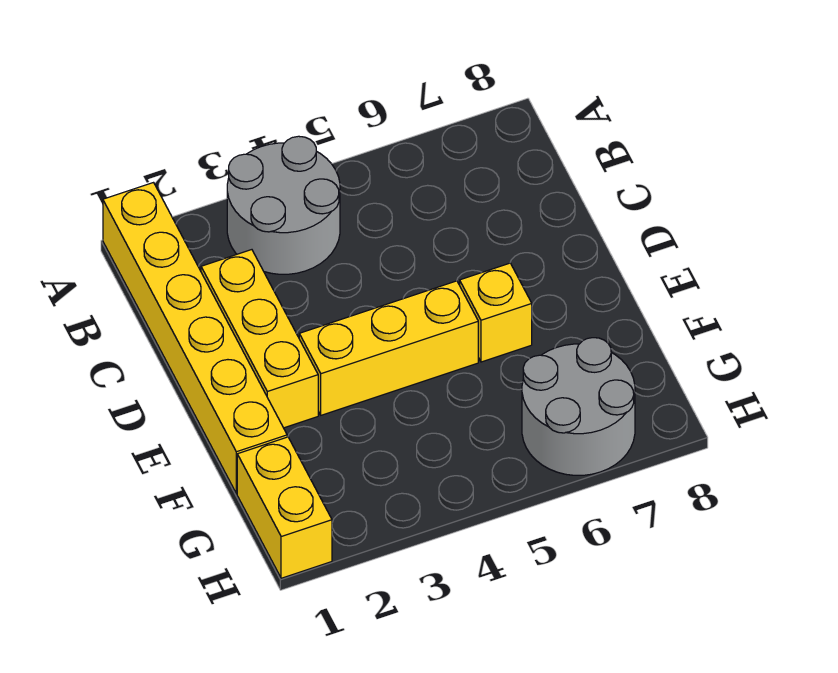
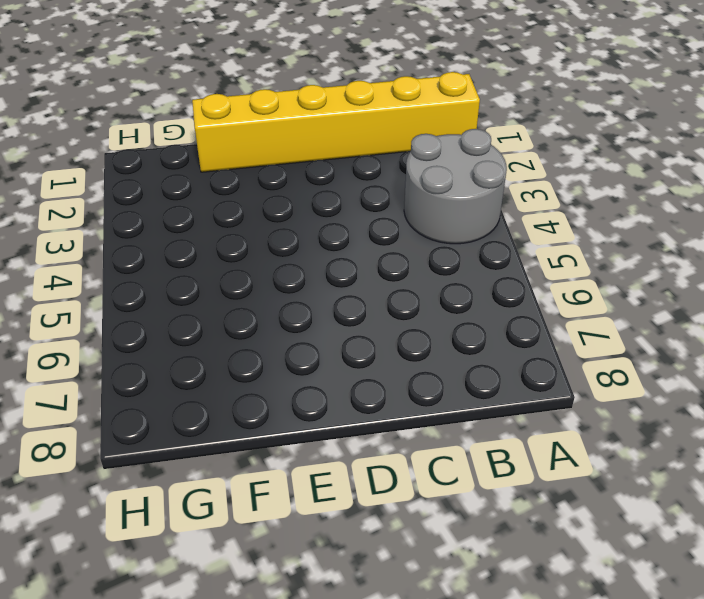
none -> yellow brick C2:E2 level 1
none -> yellow brick E3:E5 level 1

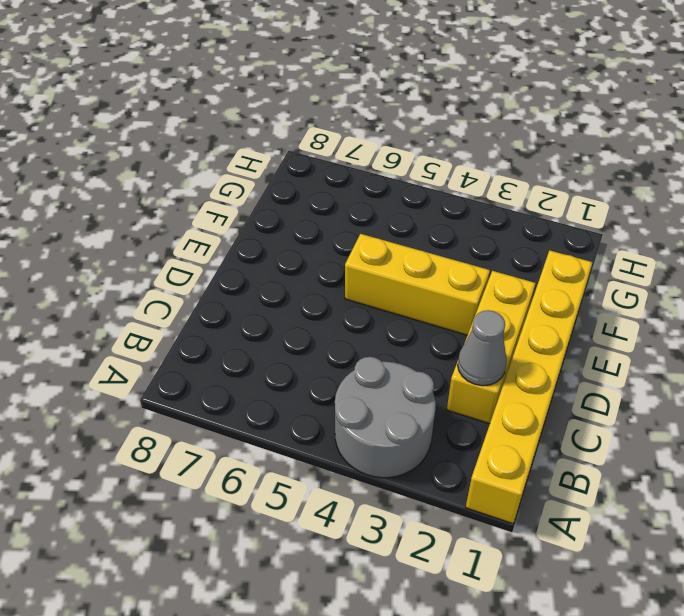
grey cone C2 level 2 -> none
none -> yellow brick E6 level 1
none -> yellow brick G1:H1 level 1

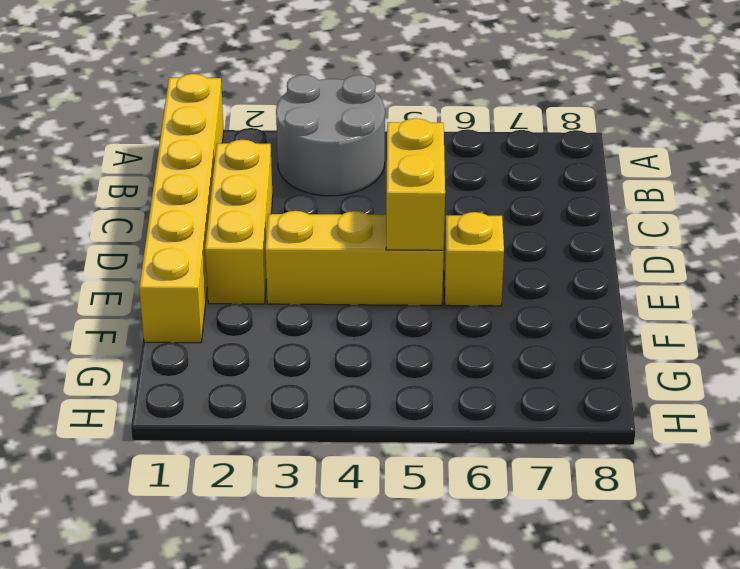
yellow brick D5:E5 level 2 -> yellow brick G1:H1 level 1
none -> grey round brick G6:H7 level 1

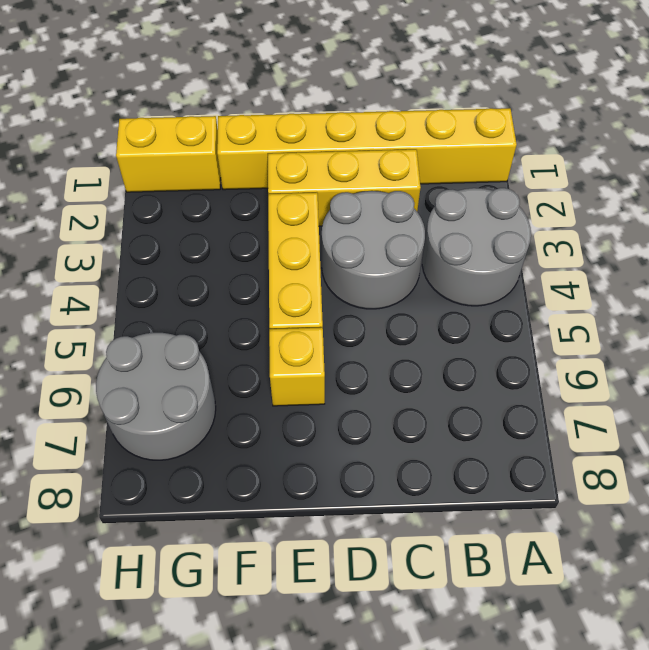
grey round brick C3:D4 level 1 -> none

